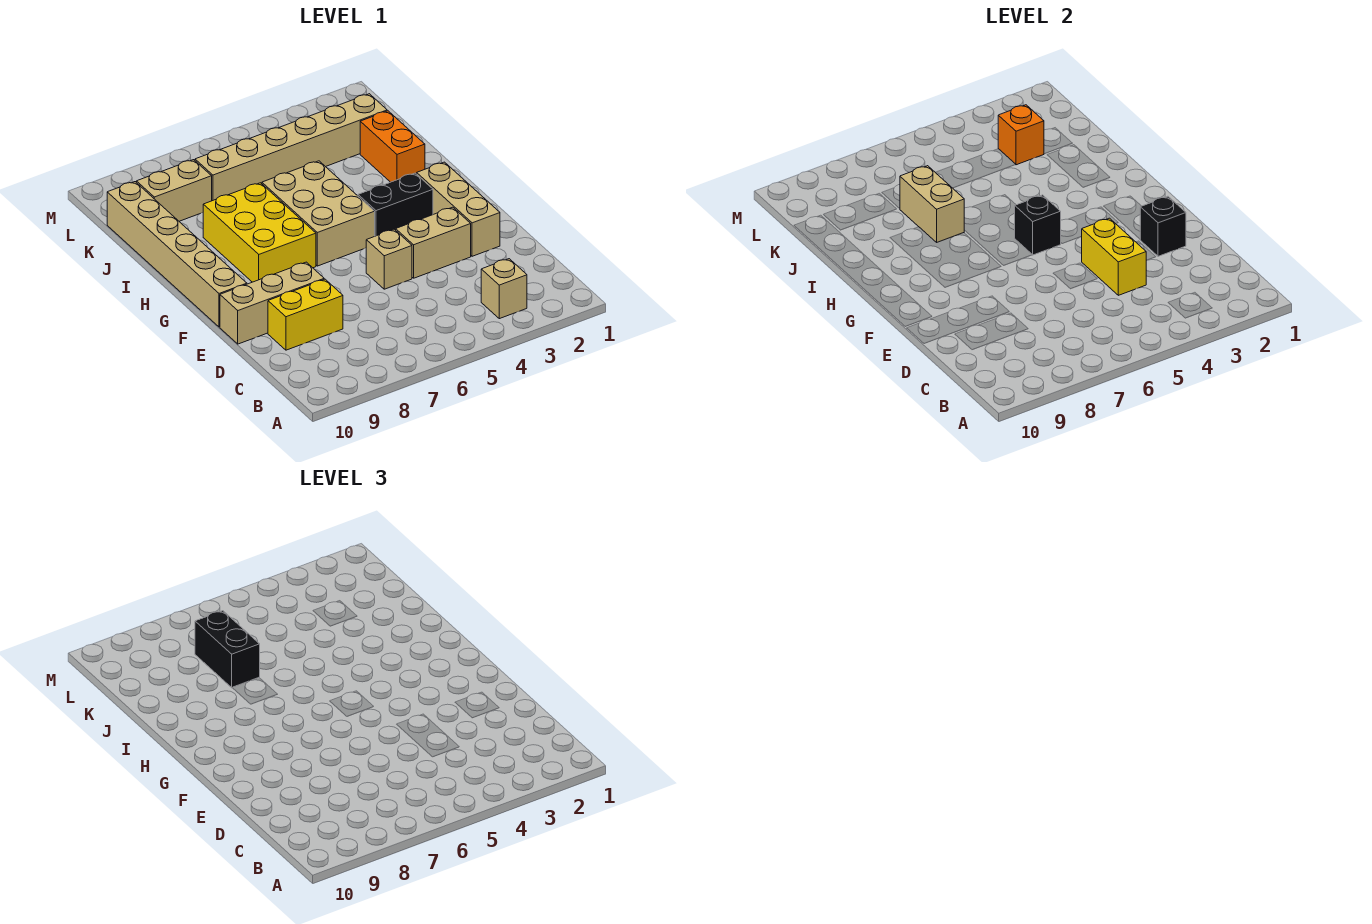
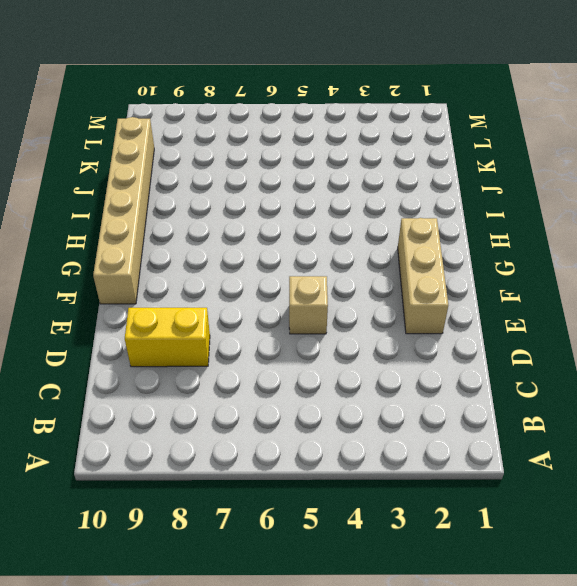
none -> tan brick B3 level 1
none -> tan brick E3:E4 level 1
none -> tan brick E8:E10 level 1

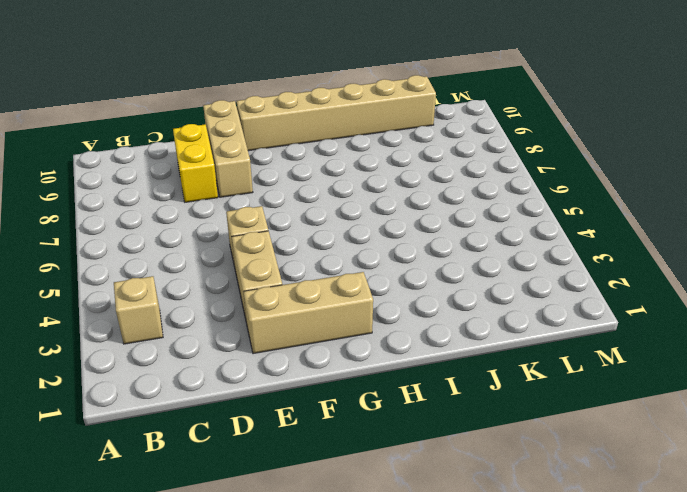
none -> black brick G3:G4 level 1
none -> tan brick G5:I6 level 1
none -> yellow brick G7:I8 level 1

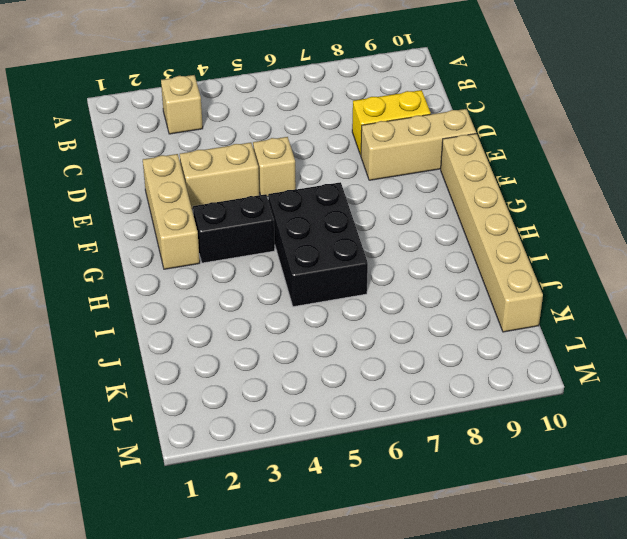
black brick G5:I6 level 1 -> tan brick G5:I6 level 1
none -> yellow brick G7:I8 level 1
none -> orange brick I2:J2 level 1
none -> tan brick K2:K7 level 1

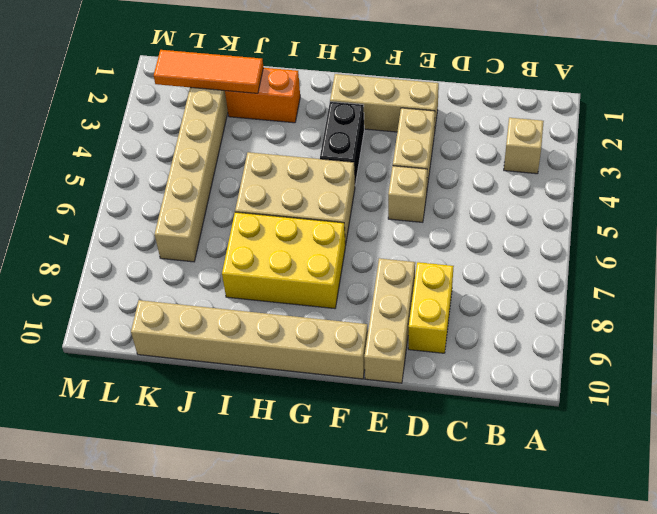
orange tile J2:L2 level 2 -> none
none -> tan brick K8:K9 level 1
none -> yellow brick D4:E4 level 2
none -> black brick E2 level 2

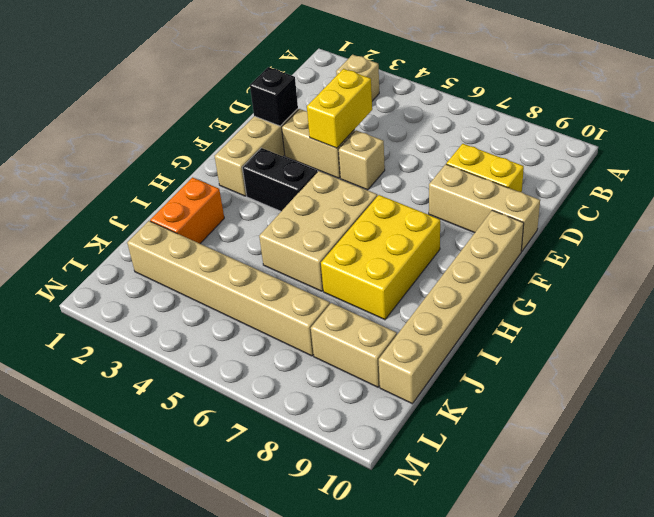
none -> black brick G5 level 2
none -> tan brick I7:J7 level 2
none -> orange brick K3 level 2

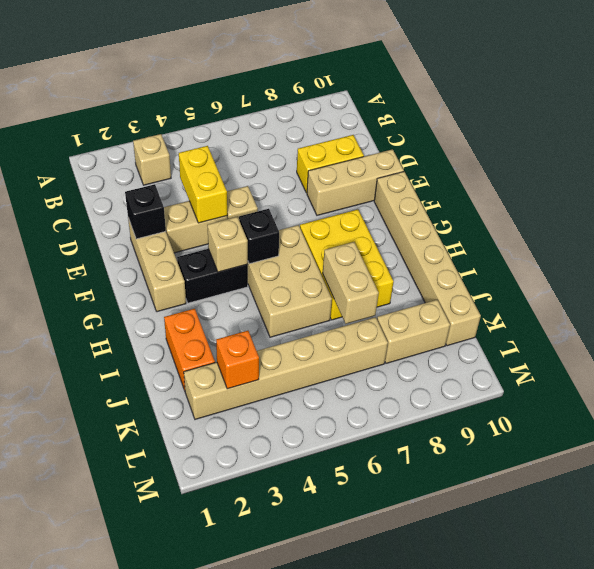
tan brick G4 level 2 -> none
none -> black brick J7:K7 level 3

